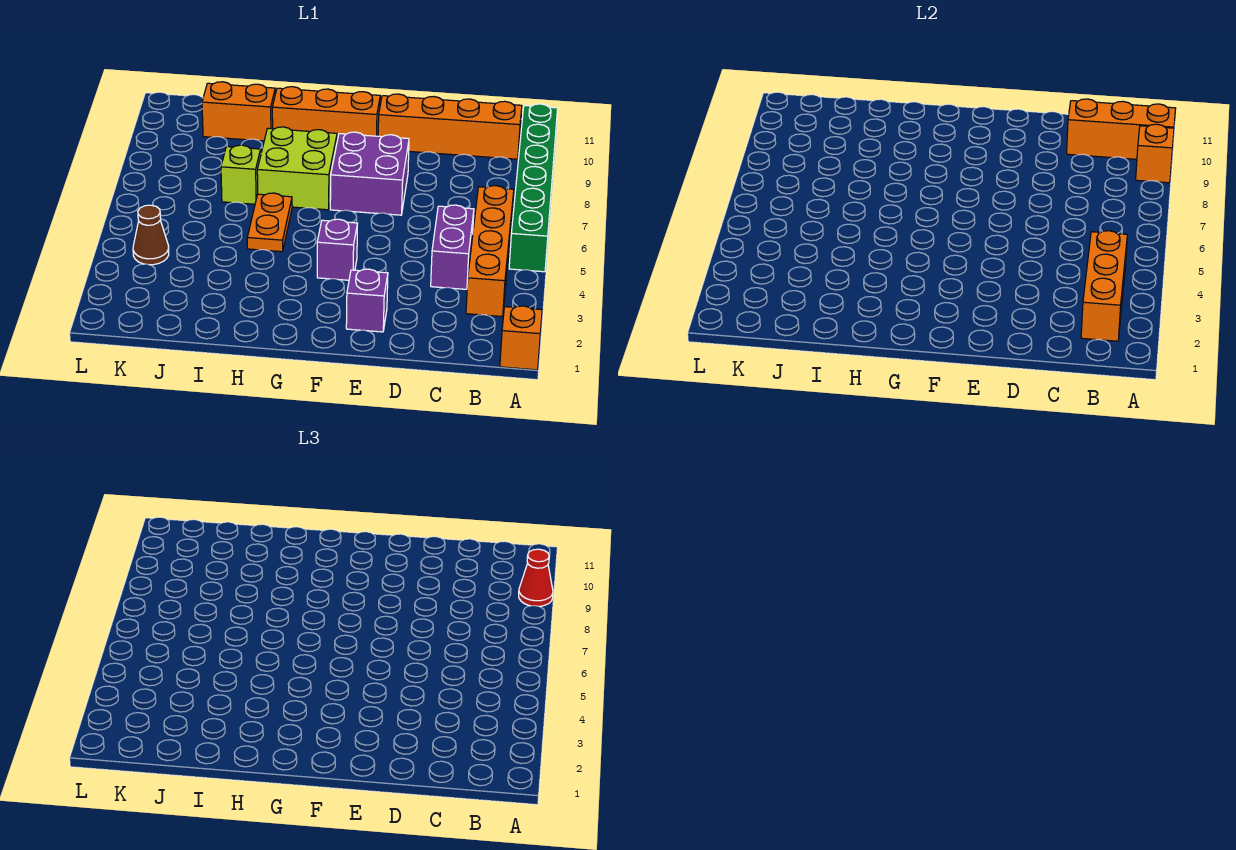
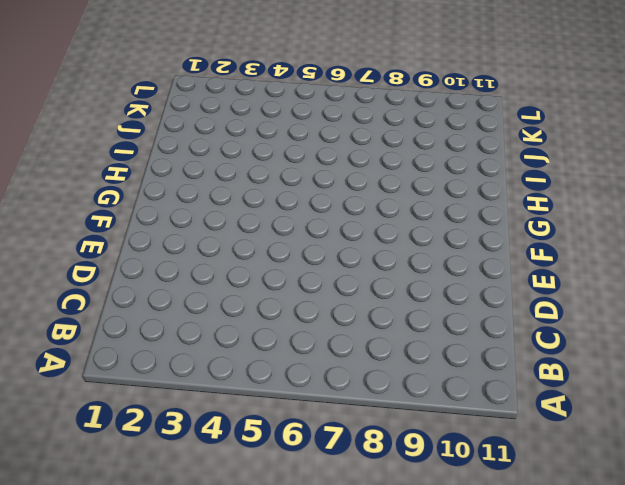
none -> orange brick A1 level 1
none -> green brick A5:A10 level 1
none -> orange brick B3:B6 level 1

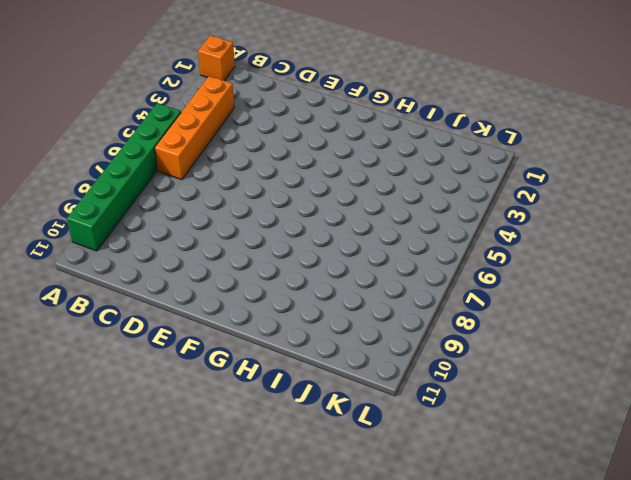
none -> orange brick B10:E10 level 1
none -> purple brick C4:C5 level 1
none -> purple brick E2 level 1

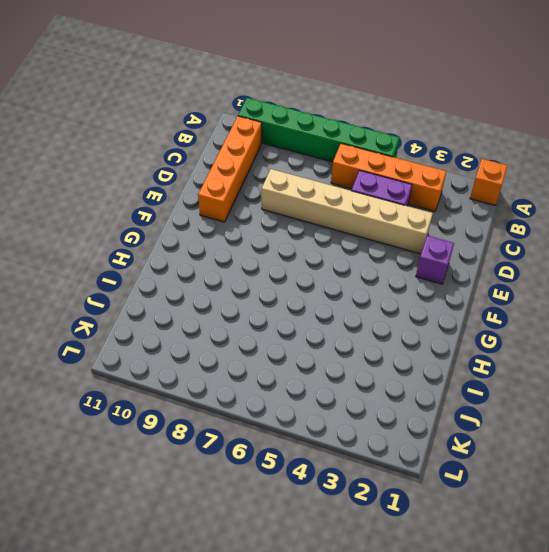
tan brick D3:D8 level 1 -> none
none -> purple brick E7:F8 level 1
none -> purple brick F4 level 1
none -> orange brick F10:H10 level 1

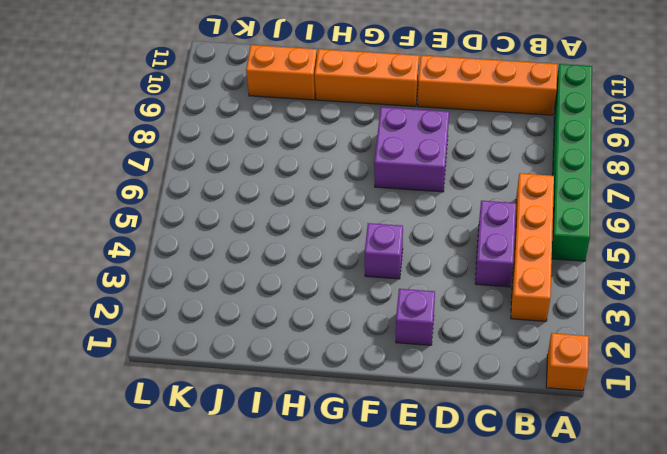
none -> lime brick G7:H8 level 1
none -> orange plate H5:H6 level 1
none -> lime brick I7 level 1

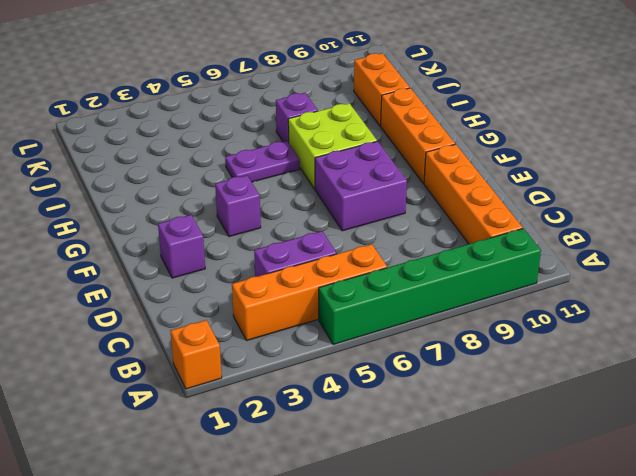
purple plate H5:H6 level 1 -> orange plate H5:H6 level 1
purple brick I7 level 1 -> lime brick I7 level 1
none -> brown cone K4 level 1
none -> orange brick A9 level 2
none -> orange brick A10:C10 level 2

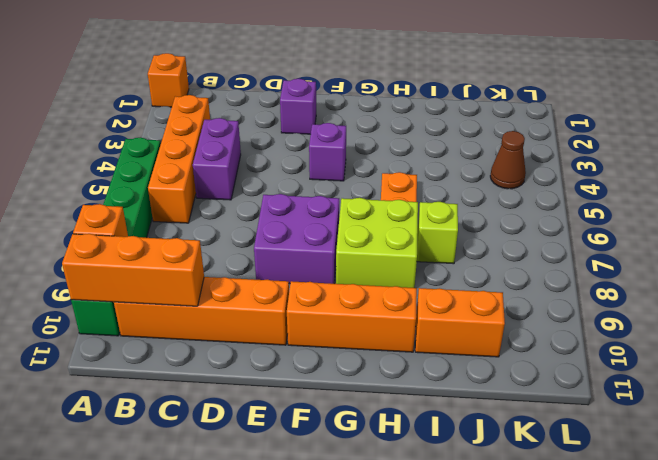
none -> orange brick B2:B4 level 2
none -> red cone A9 level 3

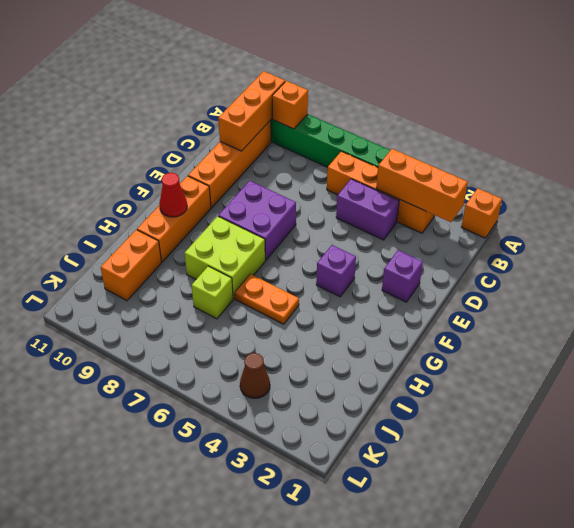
red cone G10 level 2 -> red cone A9 level 3

